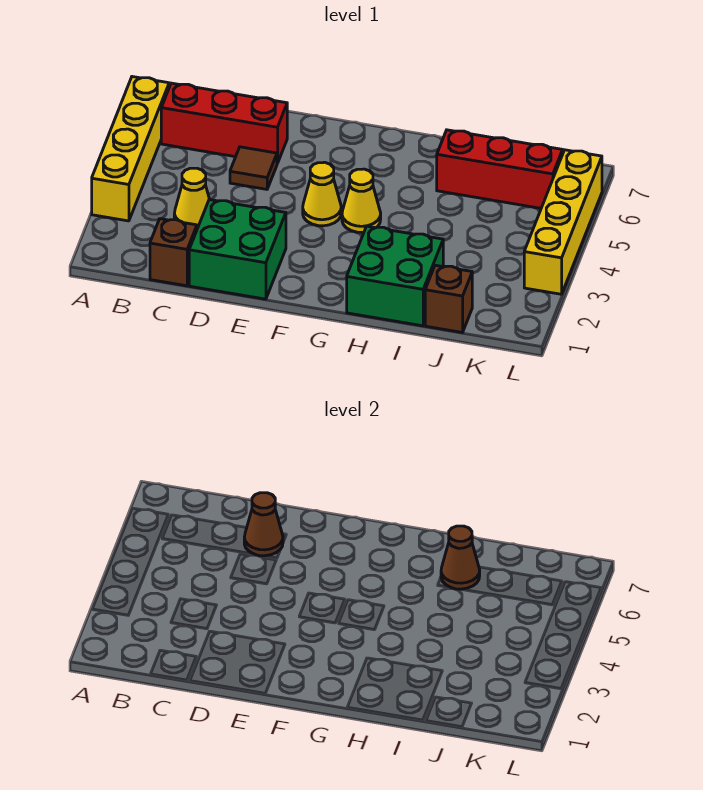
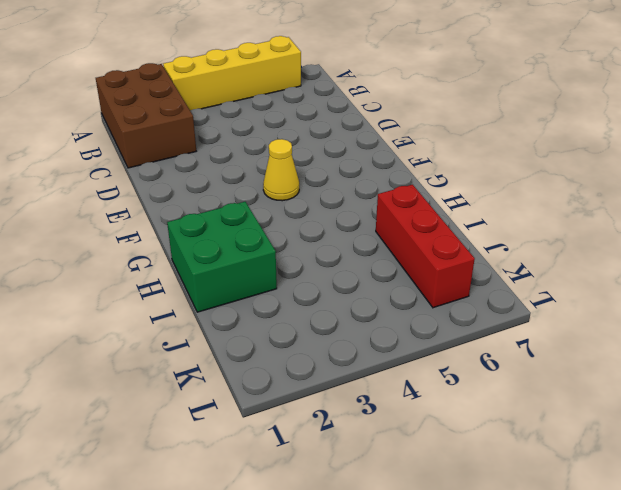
brown brick A1:C2 level 1 -> brown brick C1 level 1
none -> red brick B6:D6 level 1
none -> yellow cone C3 level 1
none -> green brick D1:E2 level 1

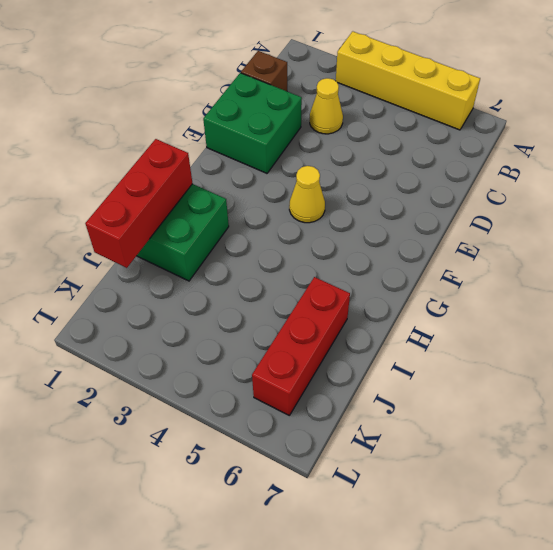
red brick H1:J1 level 2 -> red brick B6:D6 level 1
none -> brown tile D5 level 1
none -> yellow cone G4 level 1
none -> brown brick J1 level 1

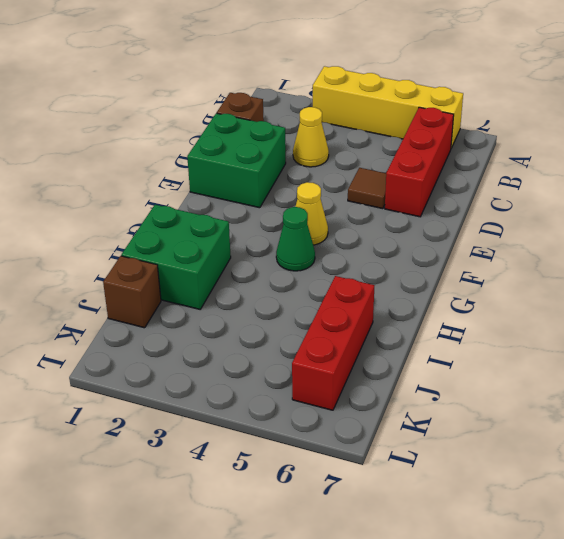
green cone G4 level 1 -> yellow cone G4 level 1
none -> yellow brick L3:L6 level 1
none -> brown cone D6 level 2
none -> brown cone I6 level 2

